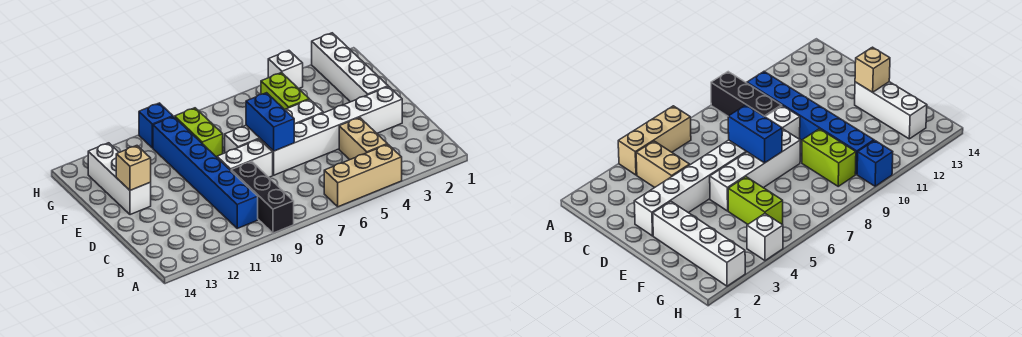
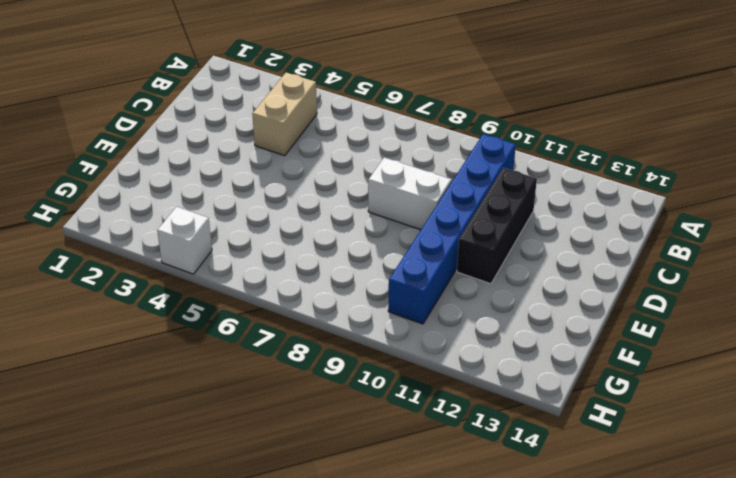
black brick C11:E11 level 1 -> black brick A9:C9 level 1
none -> tan brick A4:A6 level 1
none -> white brick D2:D7 level 1
none -> white brick E2:H2 level 1

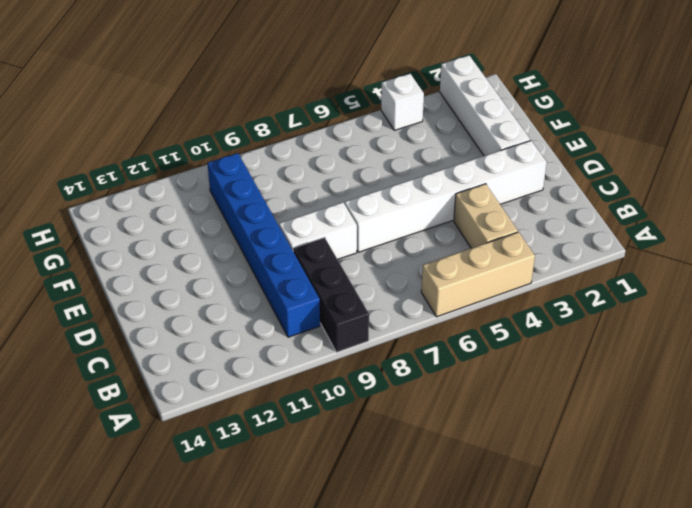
none -> white brick E5:E8 level 1
none -> white brick E13:G13 level 1
none -> lime brick F5:G5 level 1

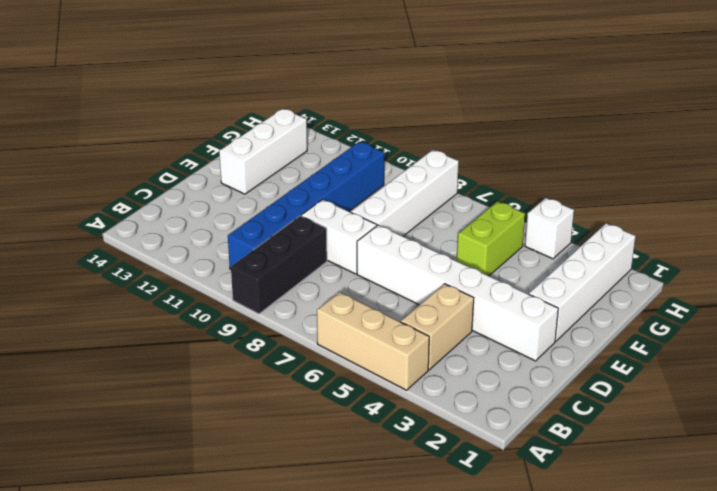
white brick E8:H8 level 1 -> white brick E5:E8 level 1
none -> lime brick F9:G9 level 1
none -> blue brick H10 level 1
none -> blue brick D7:E7 level 2

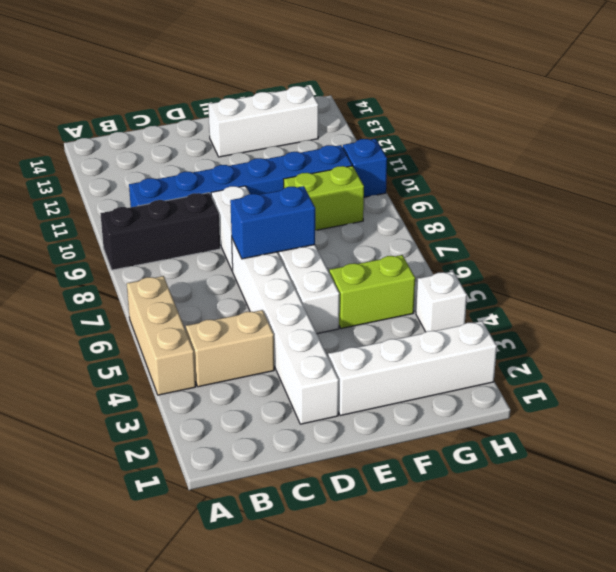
none -> tan brick E13 level 2

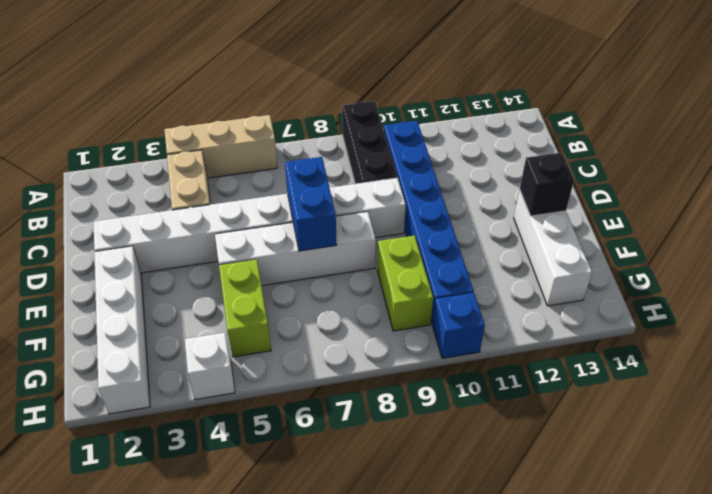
black brick E13 level 2 -> tan brick E13 level 2

